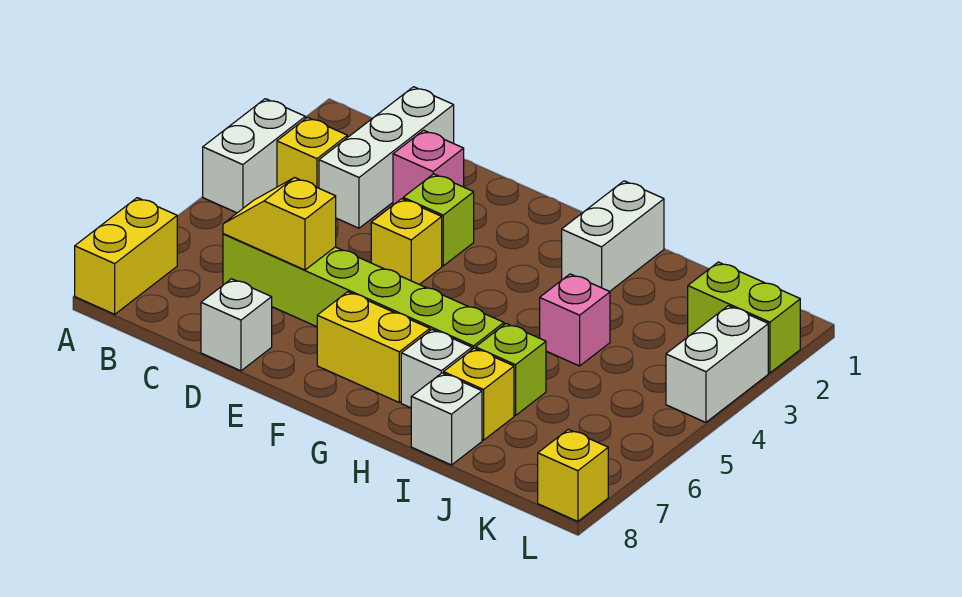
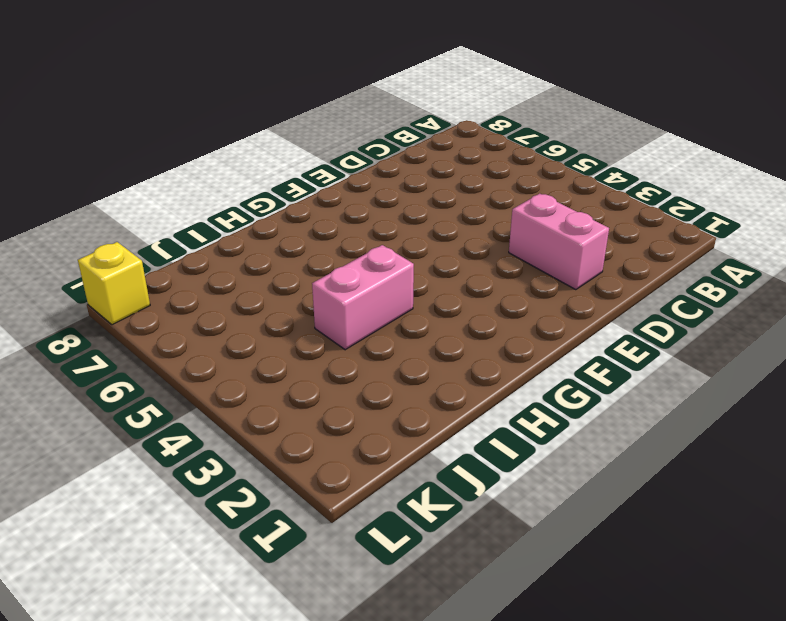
pink brick D2:D3 level 1 -> pink brick D2 level 1
pink brick H4:I4 level 1 -> pink brick I4 level 1
none -> white brick A3:A4 level 1
none -> yellow brick A7:A8 level 1
none -> yellow brick B3 level 1

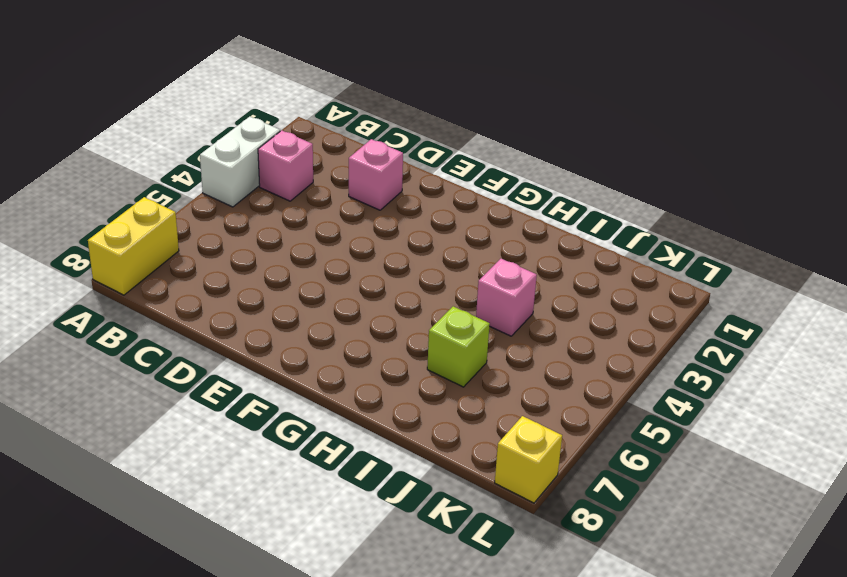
pink brick B3 level 1 -> yellow brick B3 level 1
none -> white brick C1:C3 level 1
none -> lime brick C6:H6 level 1
none -> white brick D8 level 1

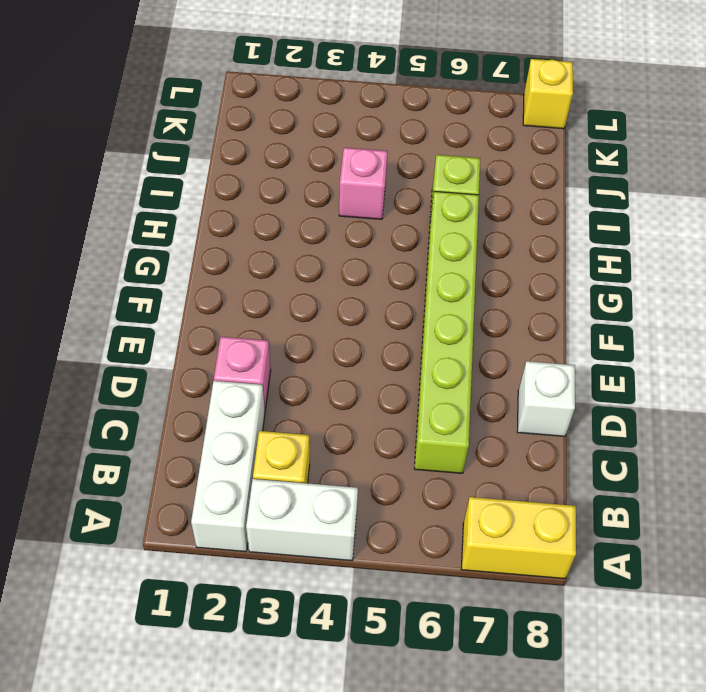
white brick A2:C2 level 1 -> white brick C1:C3 level 1
none -> lime brick E3 level 1
none -> yellow brick E4 level 1
none -> yellow brick F7:G7 level 1

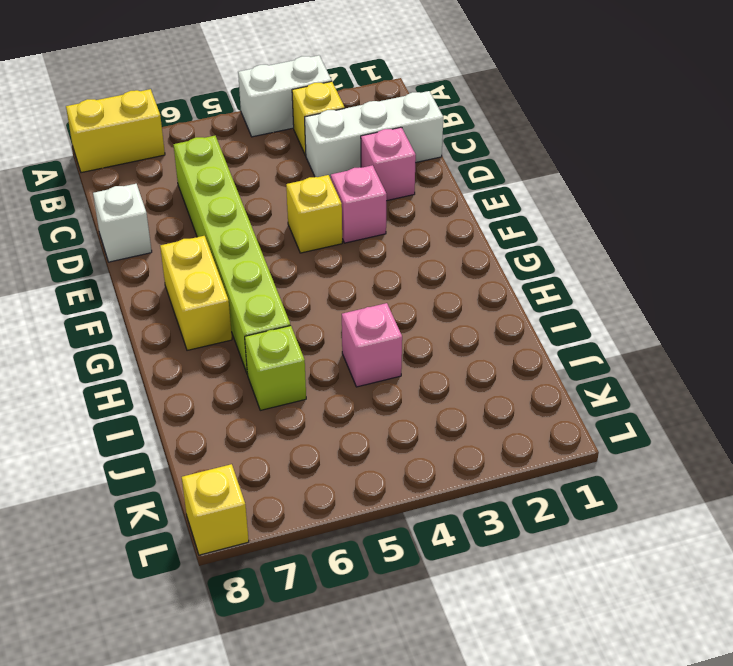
pink brick E3 level 1 -> lime brick E3 level 1
none -> white brick H1:H2 level 1
none -> white brick H7 level 1
none -> yellow brick I7 level 1

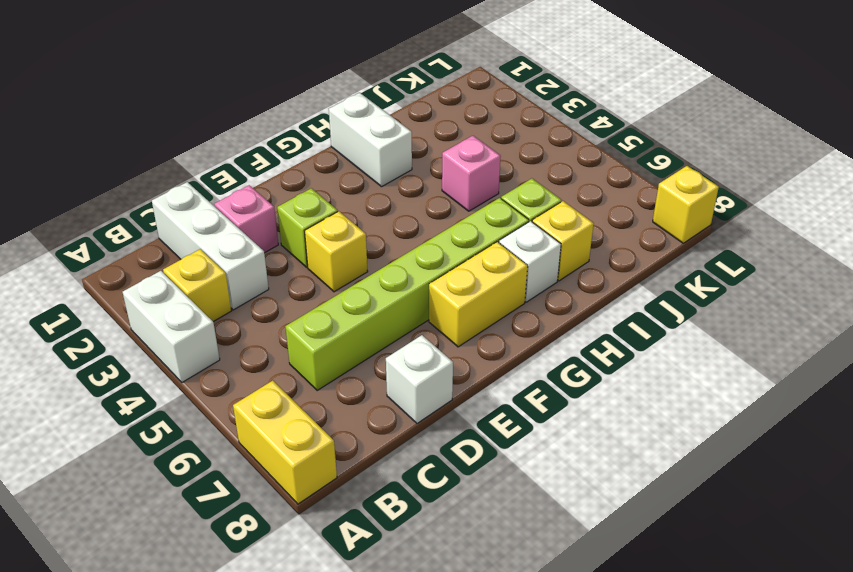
none -> white brick I8 level 1
none -> lime brick K2:L2 level 1
none -> white brick L3:L4 level 1

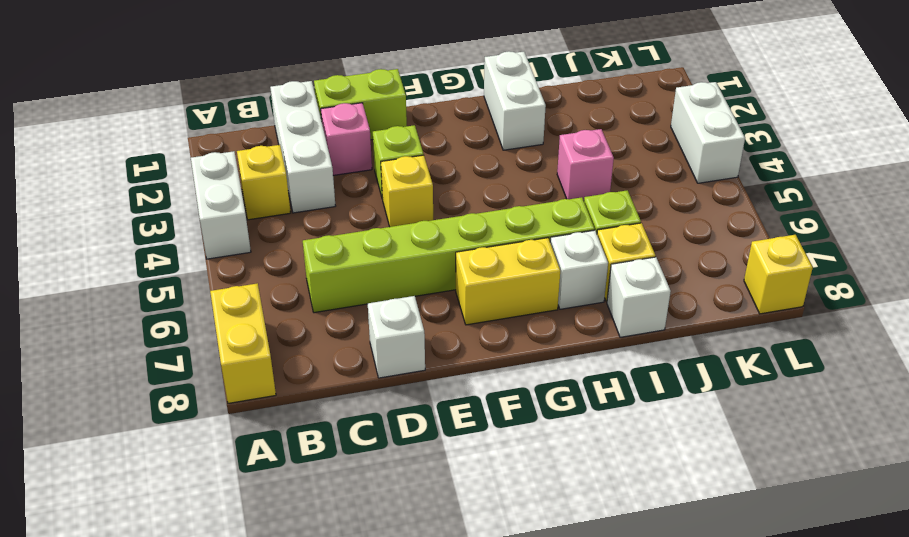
lime brick D1:E1 level 1 -> lime brick K2:L2 level 1
none -> yellow slope C6:D6 level 2 top D

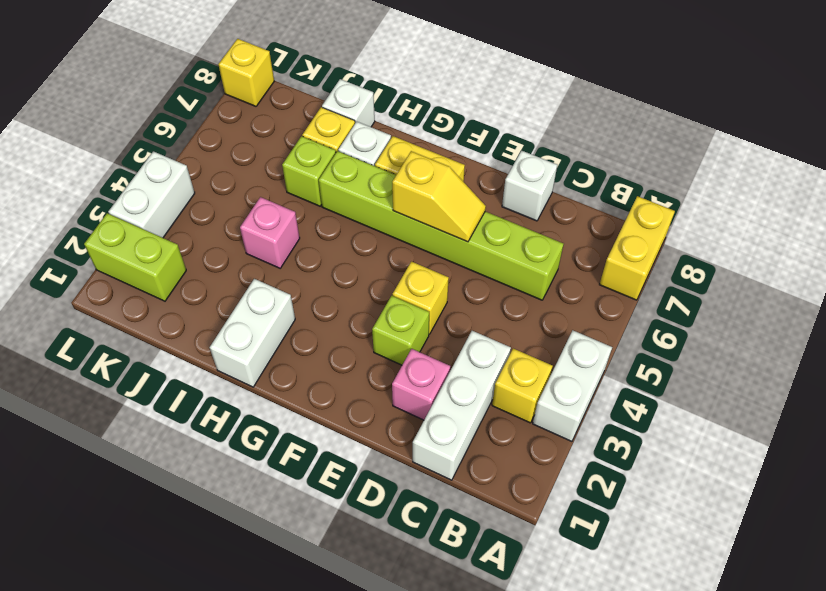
yellow slope E6:F6 level 2 top F -> yellow slope C6:D6 level 2 top D

